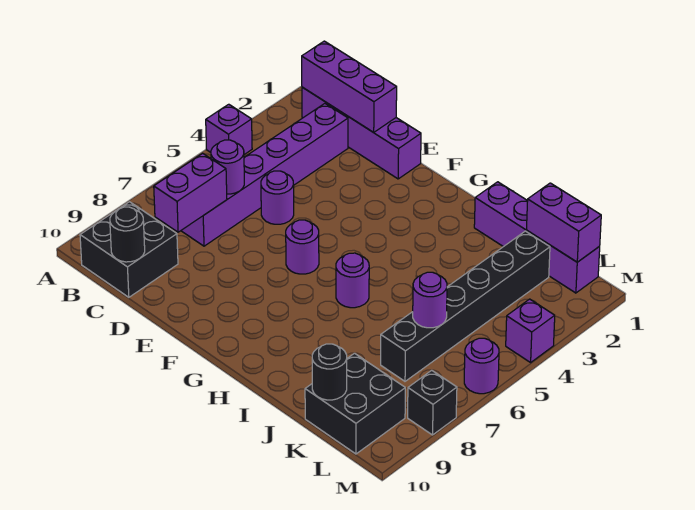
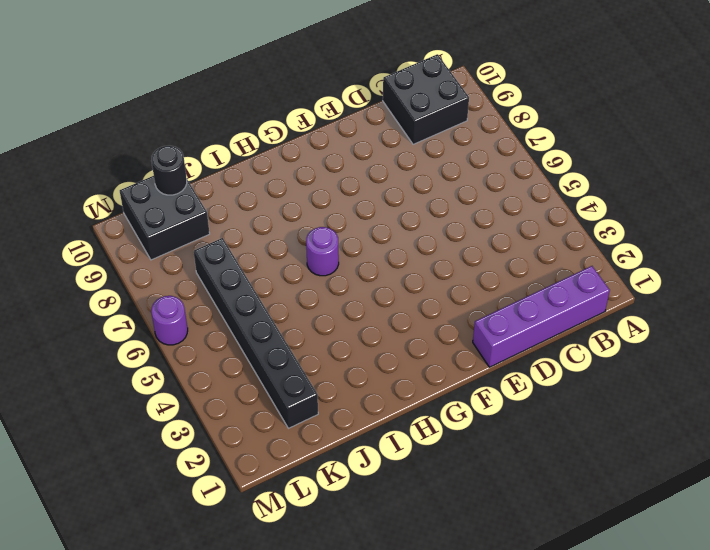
none -> purple brick A4 level 1
none -> purple brick C2:C7 level 1
none -> purple round brick D5 level 1

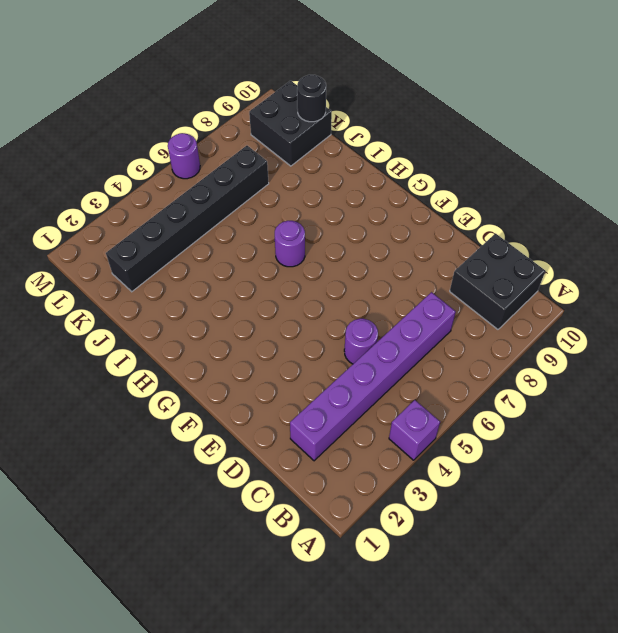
none -> purple brick B1:E1 level 1
none -> purple round brick F6 level 1
none -> purple brick I1:L1 level 1

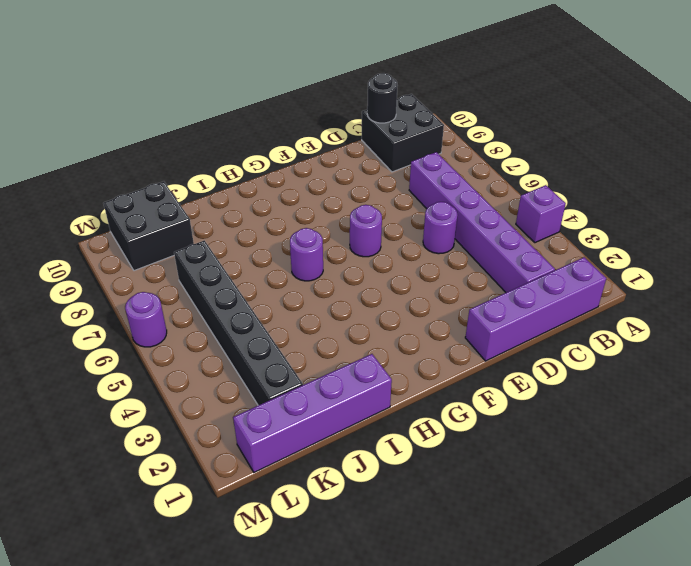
none -> purple brick M4 level 1
none -> black brick M8 level 1
none -> purple brick B1:D1 level 2

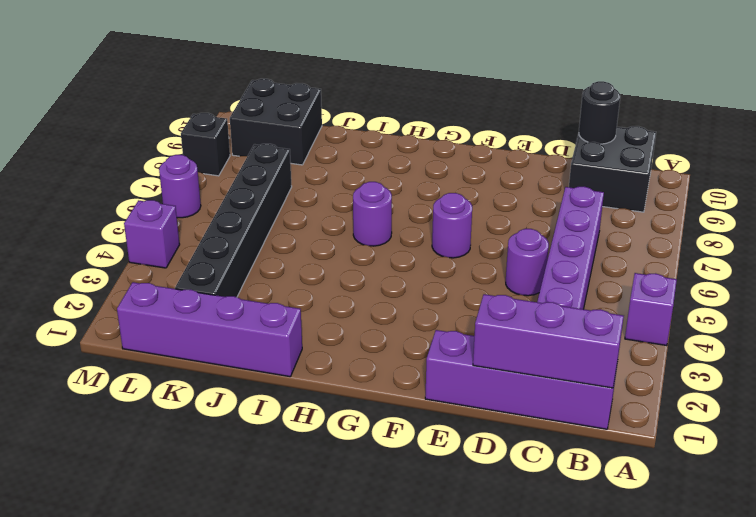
none -> purple round brick C6 level 2
none -> purple brick C7:C8 level 2
none -> purple brick K1:L1 level 2

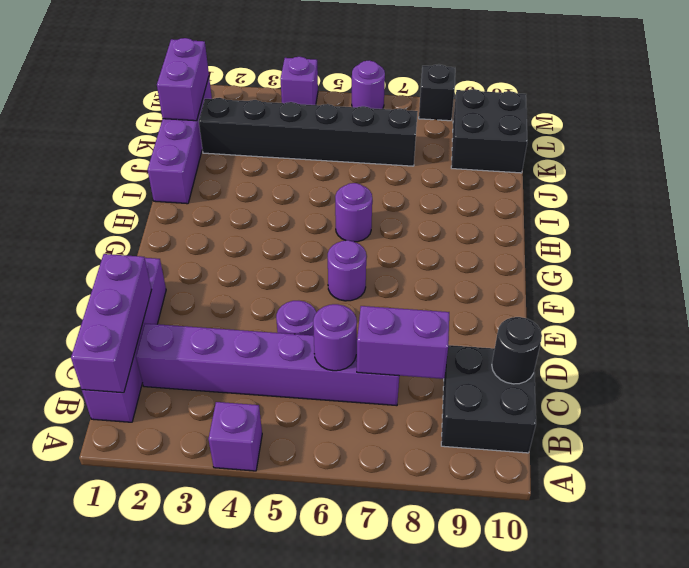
none -> purple round brick K6 level 2
none -> black round brick K10 level 2

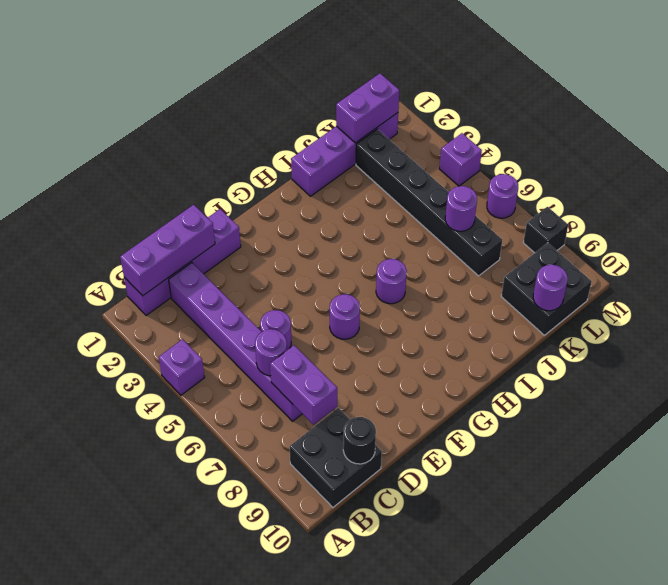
purple round brick K10 level 2 -> black round brick K10 level 2

